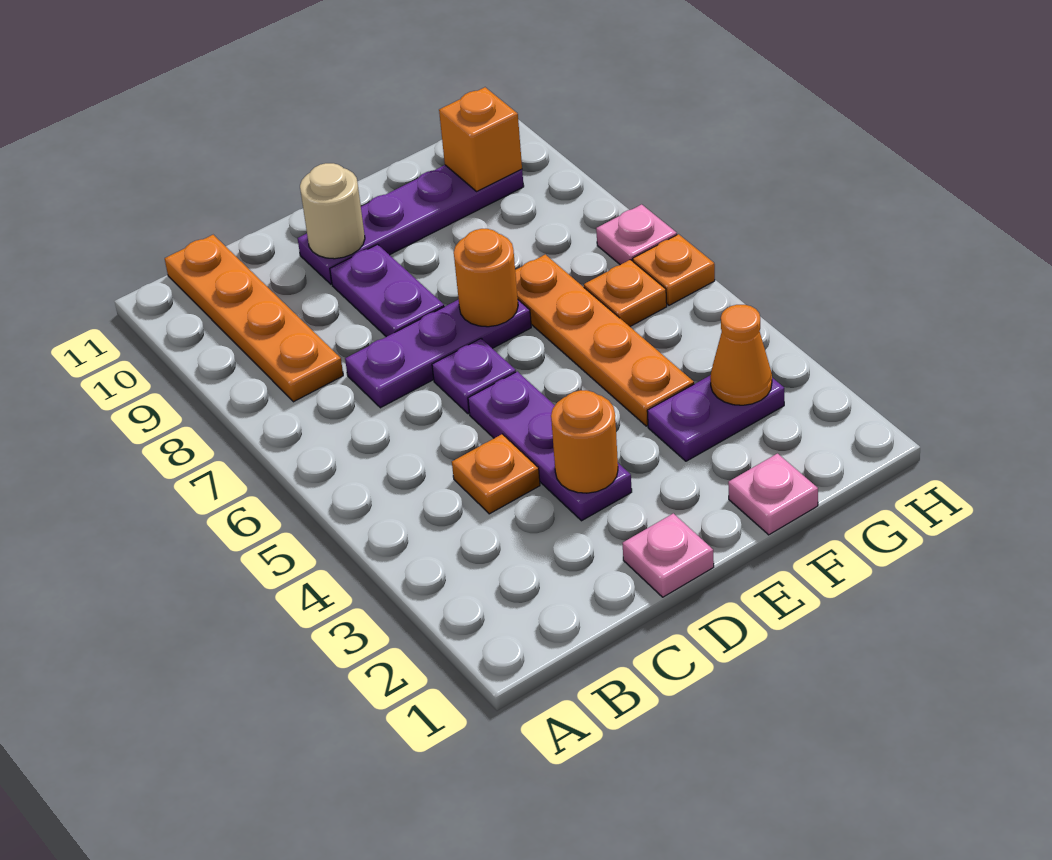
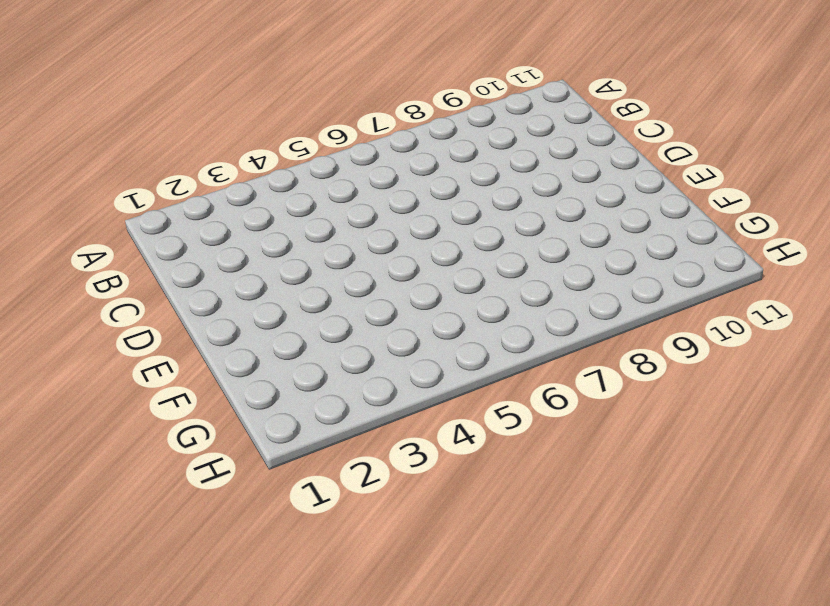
none -> orange plate B8:B11 level 1
none -> orange plate C4 level 1
none -> purple plate C7:E7 level 1

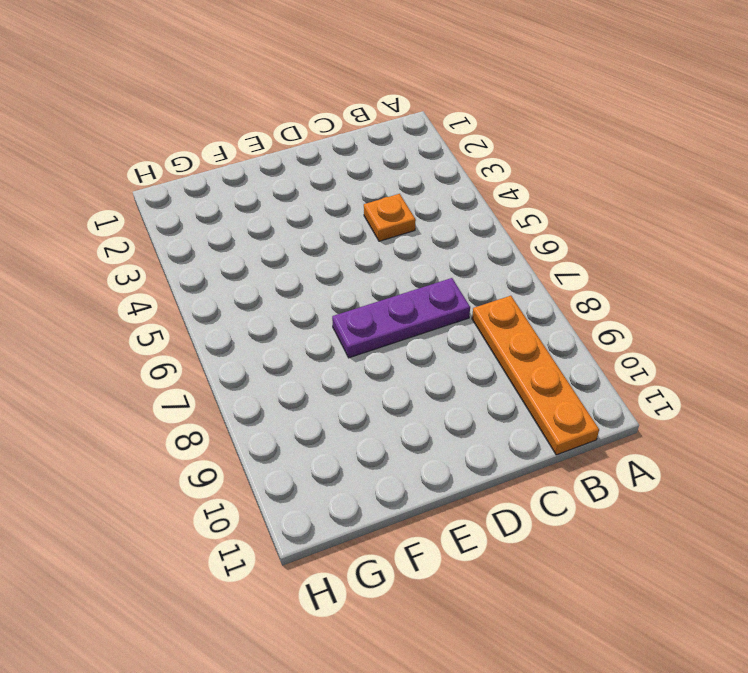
none -> pink plate D1 level 1
none -> purple plate D3:D5 level 1
none -> purple plate D6 level 1

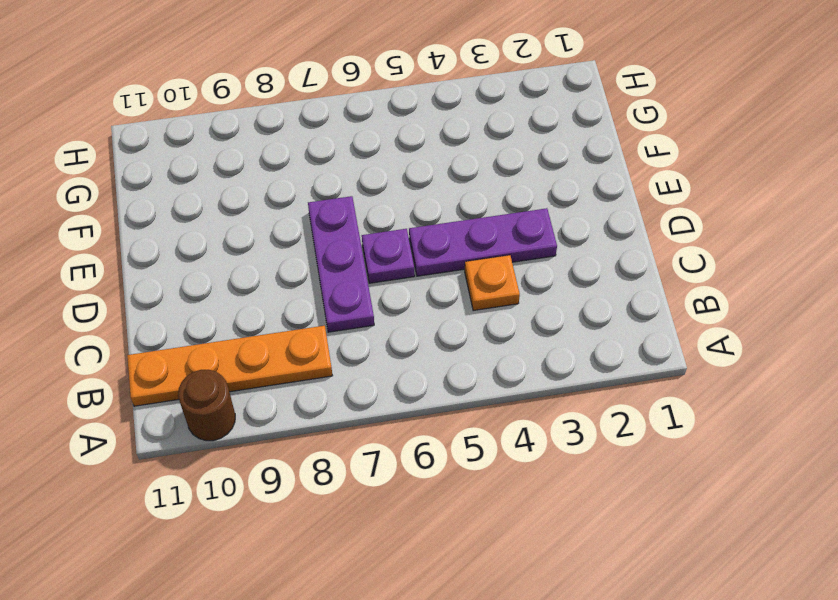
brown round brick A10 level 1 -> none
none -> pink plate D1 level 1
none -> purple plate D8:D9 level 1
none -> purple plate D10:G10 level 1

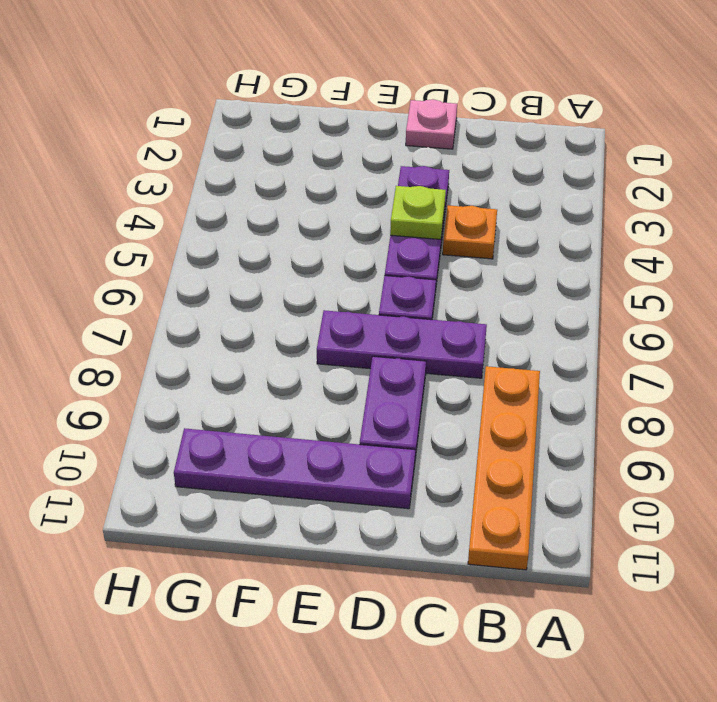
lime plate D4 level 2 -> none
none -> pink plate F1 level 1
none -> purple plate F3:G3 level 1
none -> orange plate F4:F7 level 1

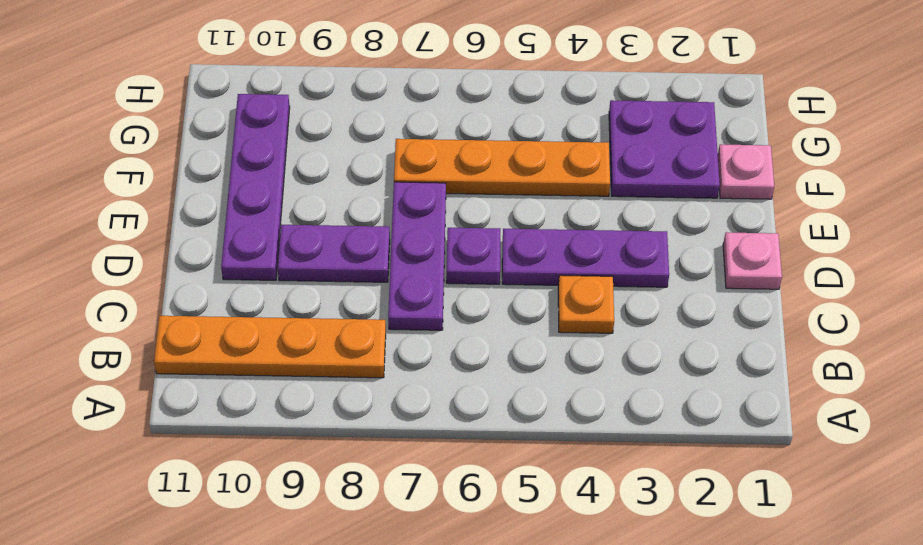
purple plate F2:G3 level 1 -> purple plate F3:G3 level 1
none -> orange plate G6 level 1
none -> orange plate H6 level 1
none -> pink plate H7 level 1

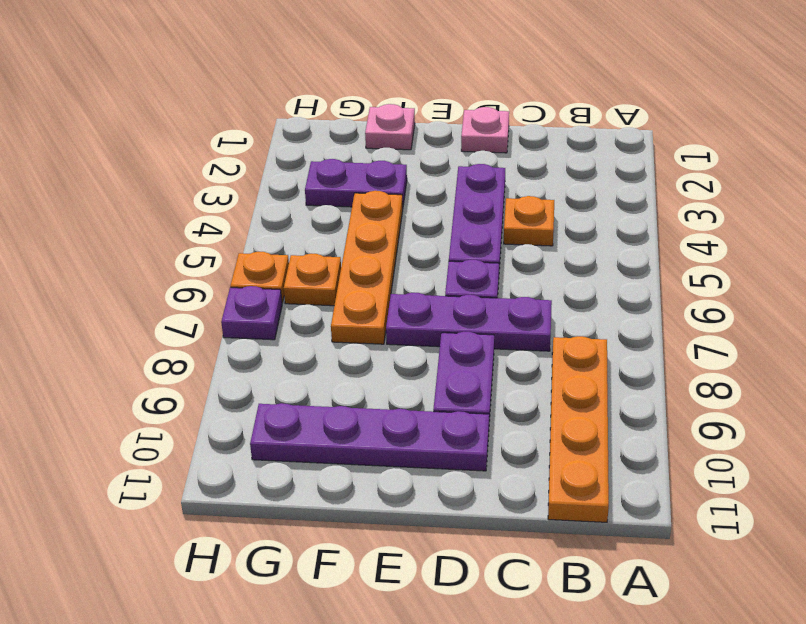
purple plate H7 level 1 -> pink plate H7 level 1
none -> orange round brick D3 level 2
none -> tan round brick D10 level 2
none -> orange round brick E7 level 2

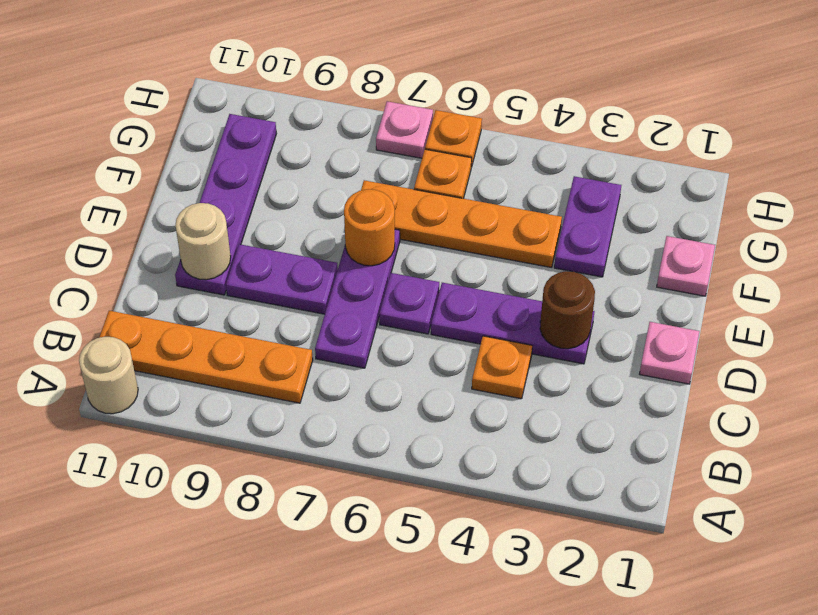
tan round brick A11 level 1 -> none
brown round brick D3 level 2 -> orange round brick D3 level 2
none -> orange cone G3 level 2
none -> orange brick G10 level 2

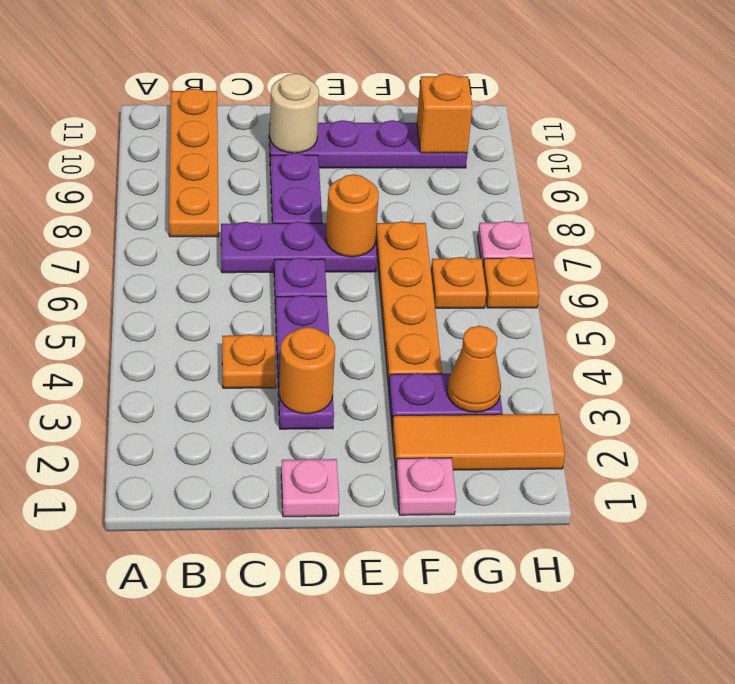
orange tile F2:H2 level 1 -> none

